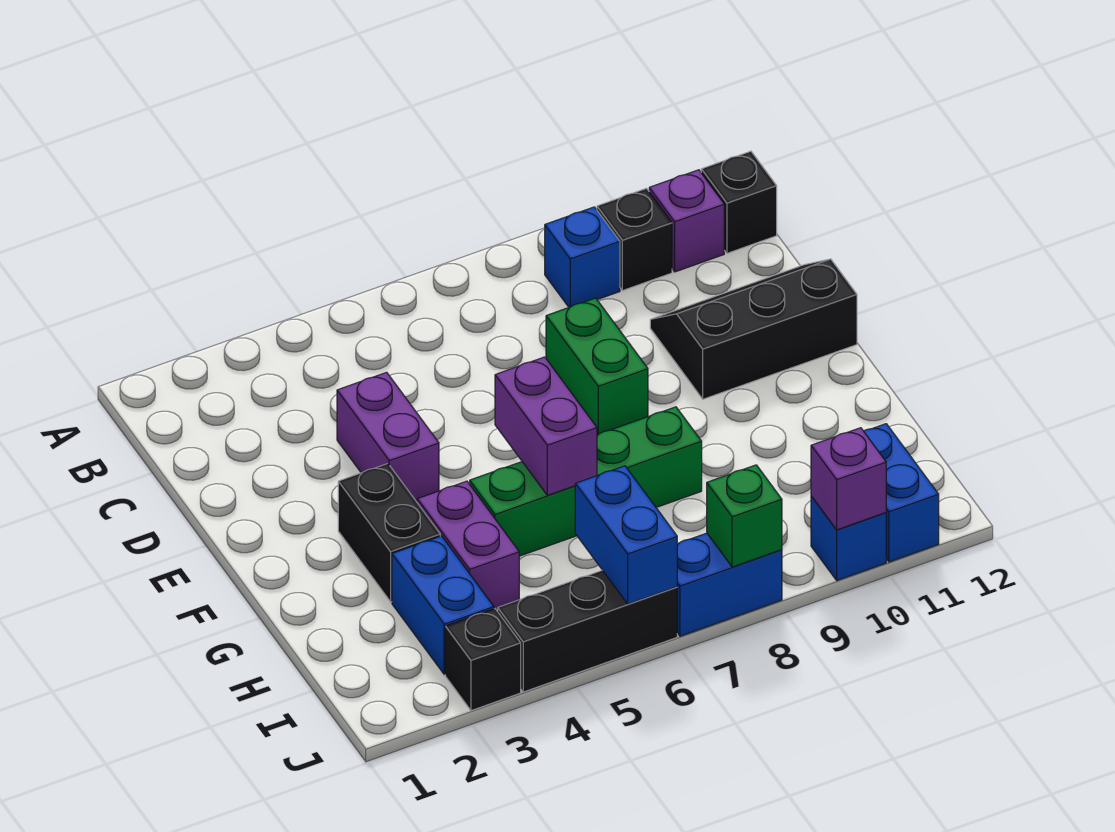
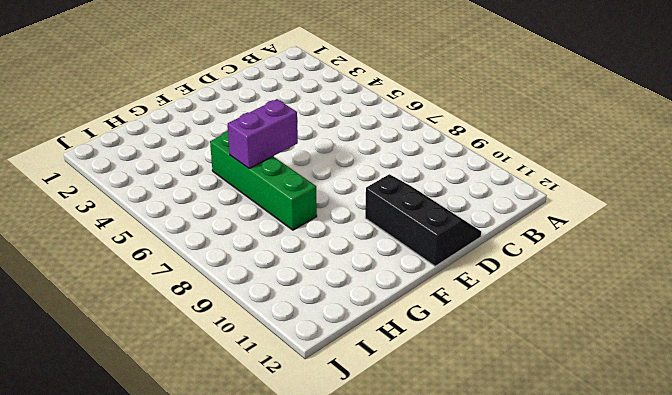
none -> blue brick B9 level 1
none -> black brick B10 level 1
none -> purple brick B11 level 1

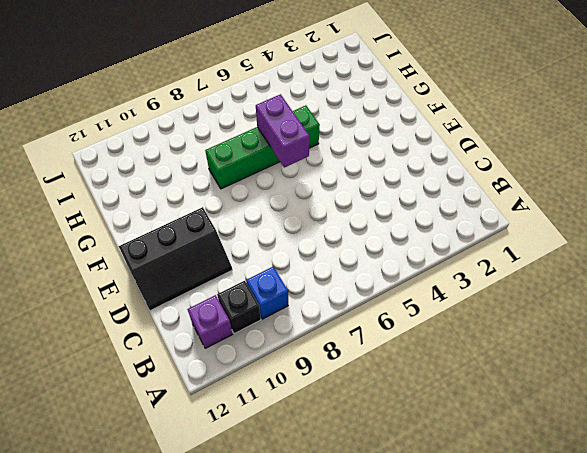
none -> black brick B12 level 1
none -> purple brick D4:E4 level 1
none -> green brick D8:E8 level 1

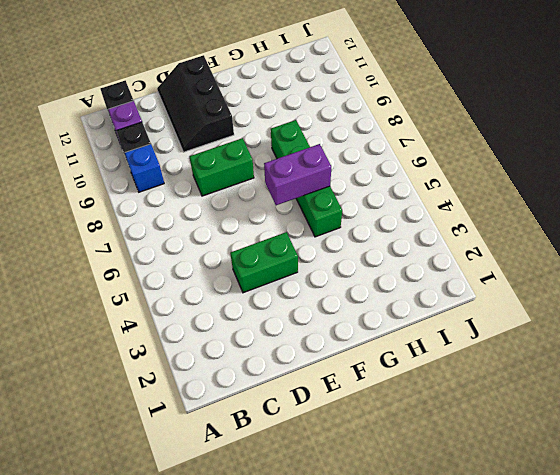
green brick D4:E4 level 1 -> purple brick D4:E4 level 1
none -> black brick F3:G3 level 1
none -> purple brick G4:H4 level 1
none -> blue brick H3:I3 level 1

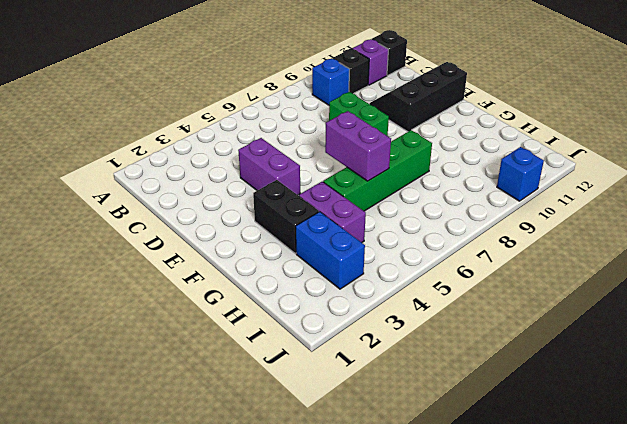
none -> blue brick I11:J11 level 1
none -> black brick J3 level 1
none -> black brick J4:J6 level 1

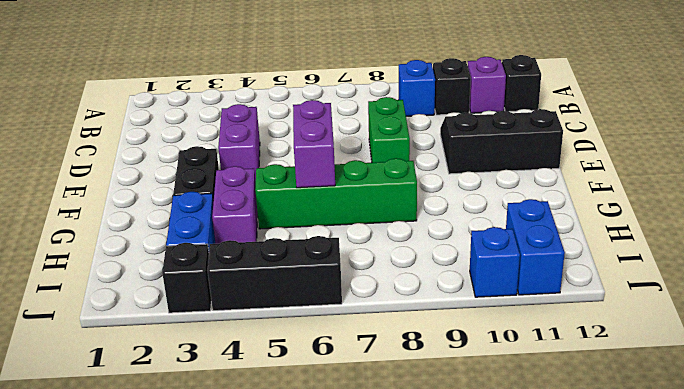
none -> blue brick J7:J8 level 1
none -> blue brick I6:J6 level 2
none -> green brick J8 level 2

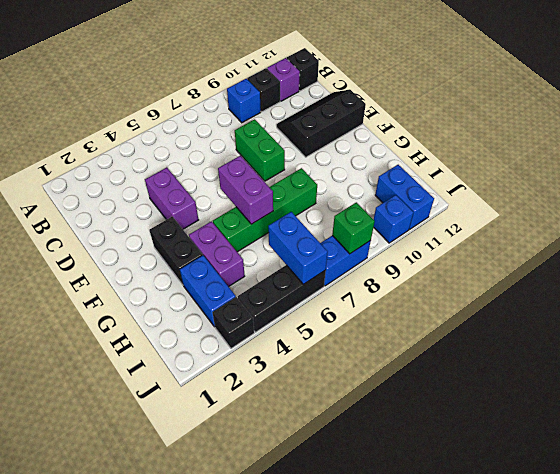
none -> purple brick J10 level 2

